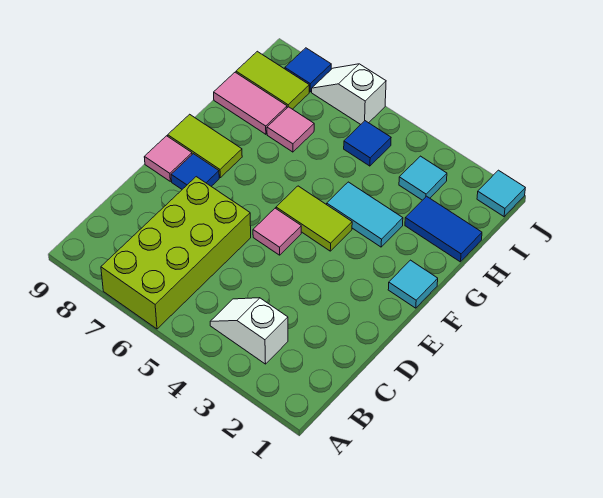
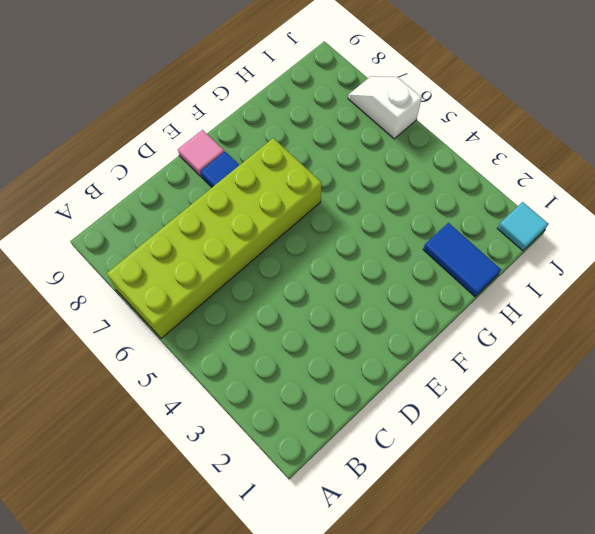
lime brick A6:F7 level 1 -> lime brick A6:D7 level 1
none -> white slope B3:B4 level 1 top 3
none -> pink tile E5 level 1
none -> cyan tile F1 level 1

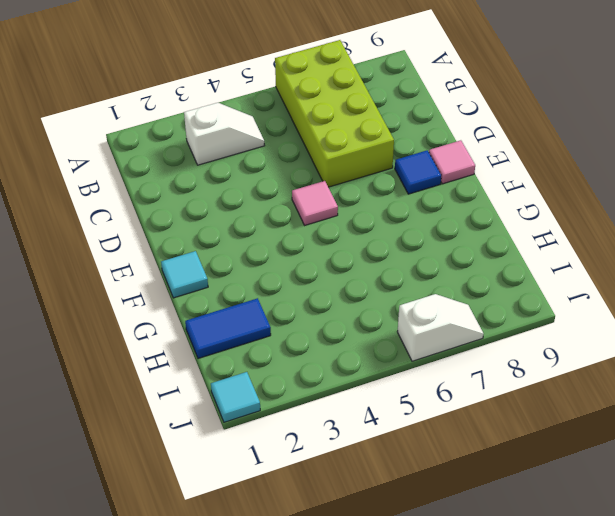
none -> lime tile F4:F5 level 1
none -> lime tile F8:F9 level 1
none -> cyan tile G3:G4 level 1

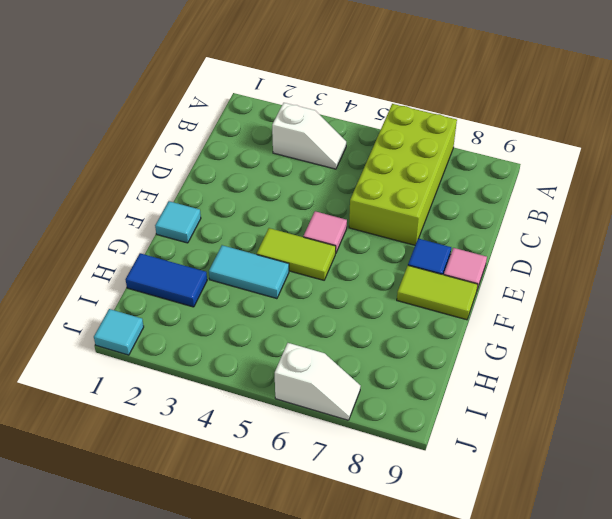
none -> pink tile H7 level 1
none -> pink tile H8:H9 level 1
none -> cyan tile I3 level 1

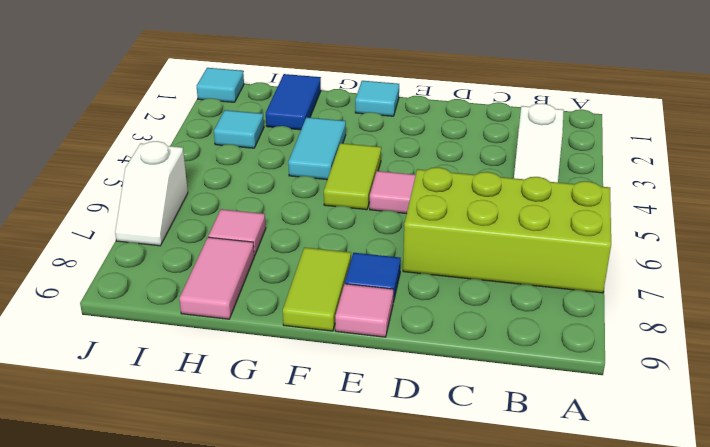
none -> blue tile I5 level 1
none -> lime tile I8:I9 level 1
none -> blue tile J8 level 1

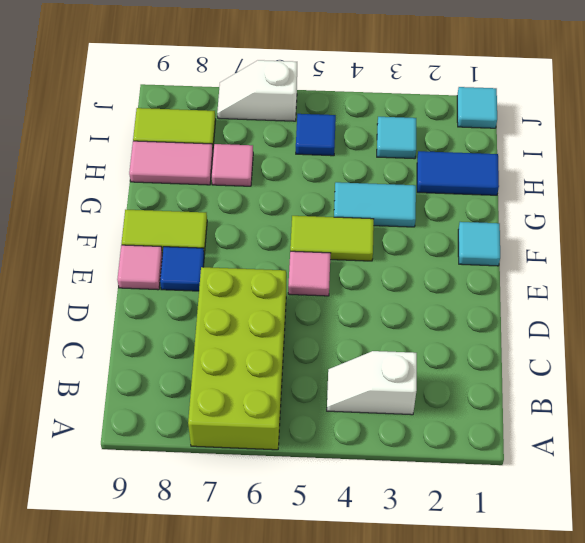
none -> blue tile J8 level 1

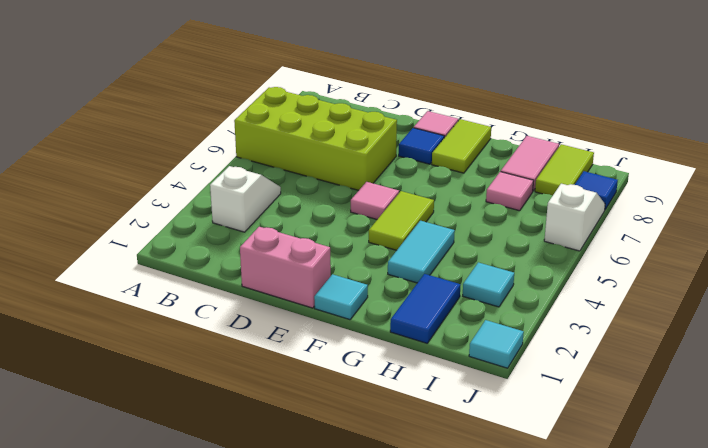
pink brick D1:E1 level 1 -> none
none -> blue tile I5 level 1

